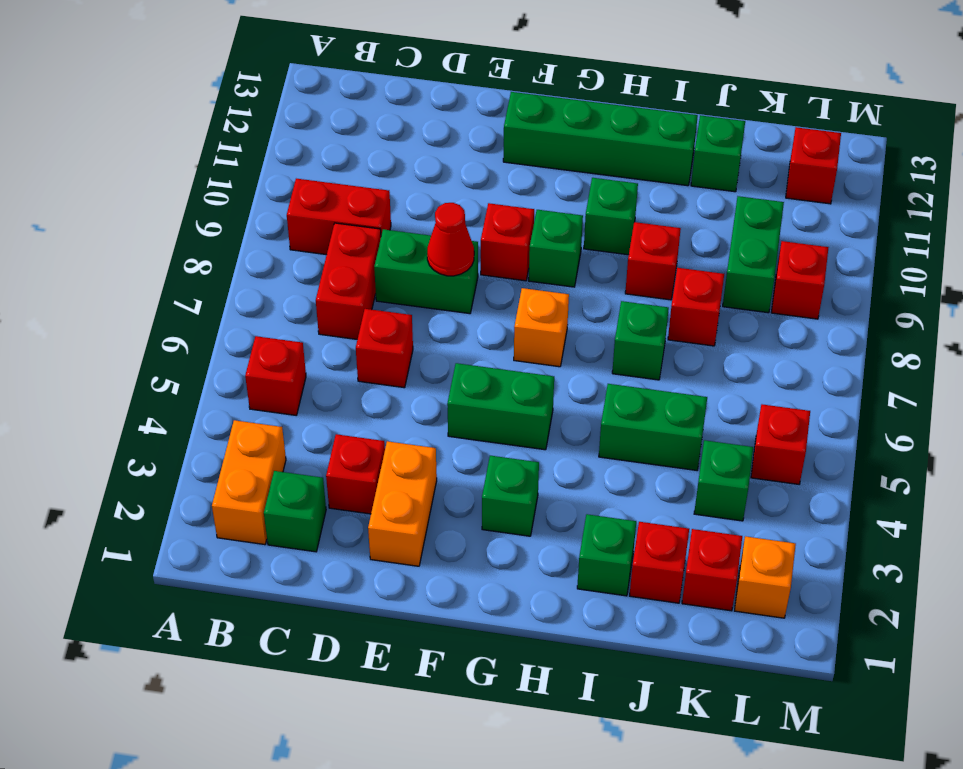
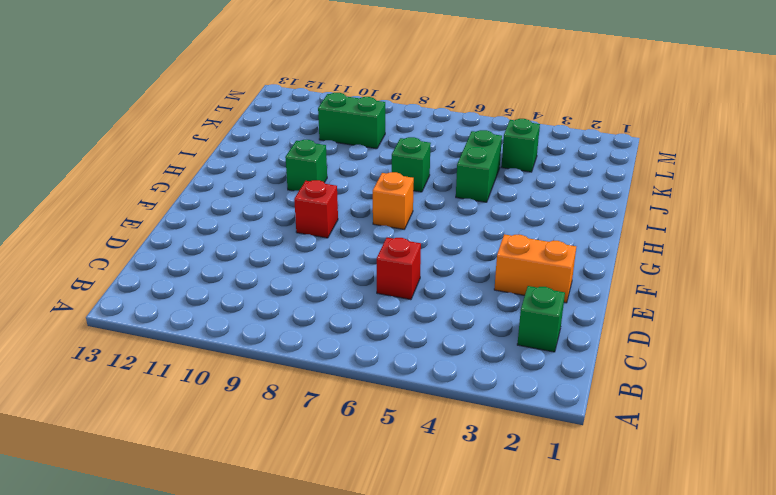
none -> orange brick B2:B3 level 1
none -> red brick B5 level 1
none -> red brick B9:C9 level 1
none -> red brick C7:C8 level 1

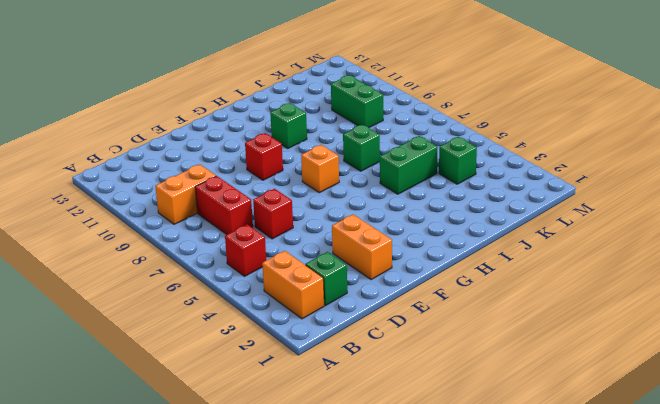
orange brick B9:C9 level 1 -> red brick B9:C9 level 1
none -> red brick D3 level 1
none -> green brick D8:E8 level 1
none -> green brick F5:G5 level 1
none -> green brick F12:I12 level 1

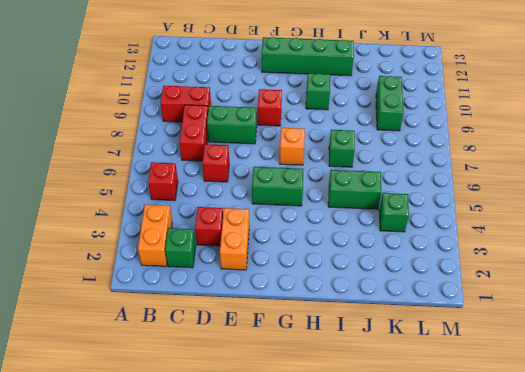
none -> green brick G3 level 1
none -> green brick G9 level 1
none -> green brick I2 level 1
none -> red brick I9 level 1

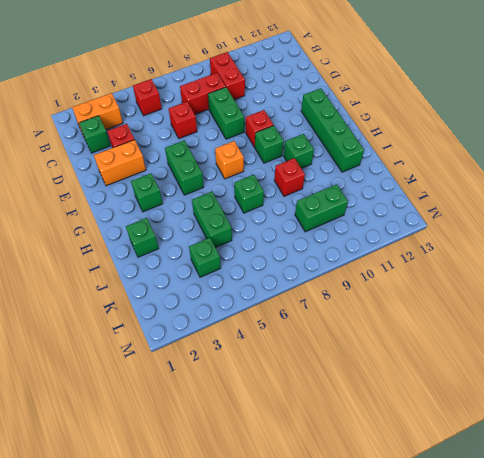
none -> red brick J2 level 1
none -> red brick J8 level 1
none -> green brick J12 level 1
none -> red brick K2 level 1

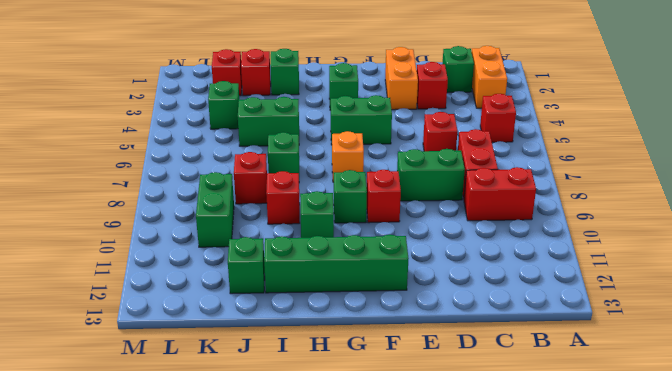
none -> orange brick L2 level 1
none -> red brick L5 level 1
none -> red brick L9 level 1
none -> red brick L12 level 1

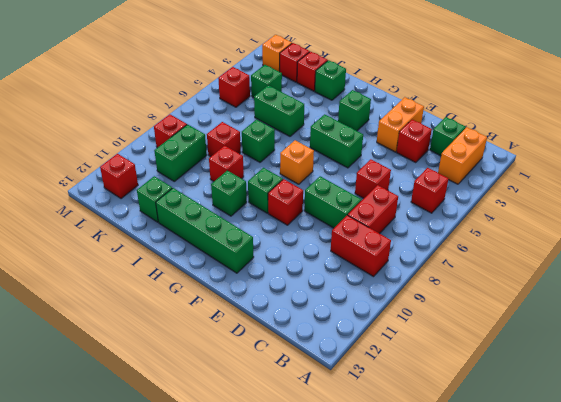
none -> red cone E8 level 2

